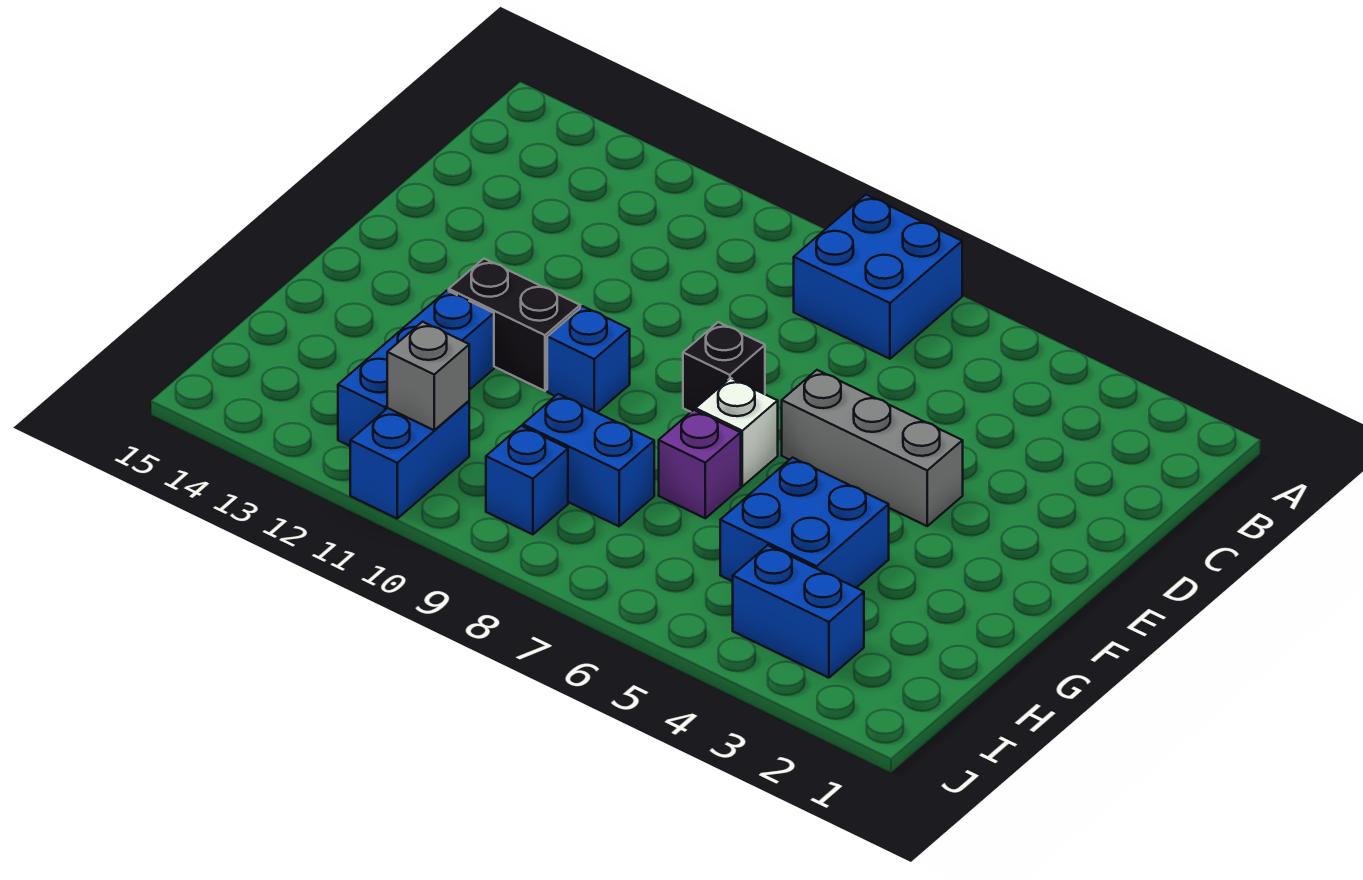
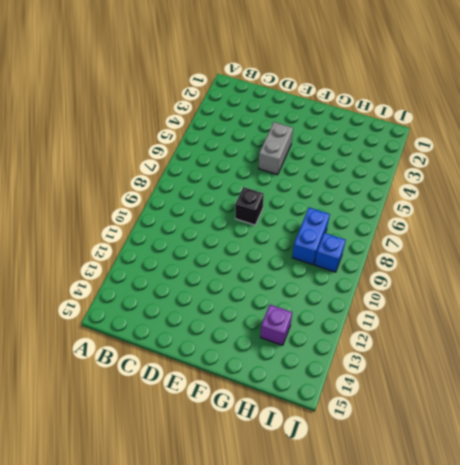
grey brick E4:E5 level 1 -> grey brick E4:E6 level 1
purple brick H13 level 1 -> purple brick G7 level 1
none -> blue brick A7:B8 level 1
none -> white brick F7 level 1
none -> blue brick F10 level 1

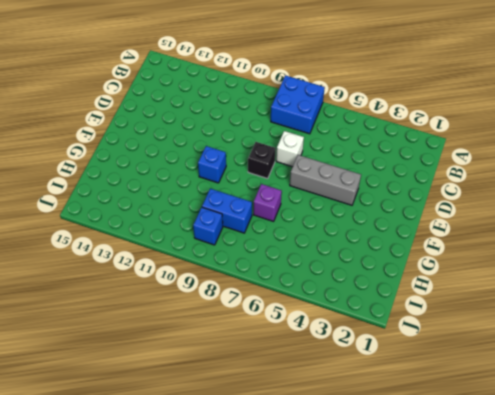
white brick D7 level 1 -> white brick F7 level 1
none -> black brick F11:F12 level 1
none -> blue brick G4:H5 level 1
none -> blue brick G12:I12 level 1

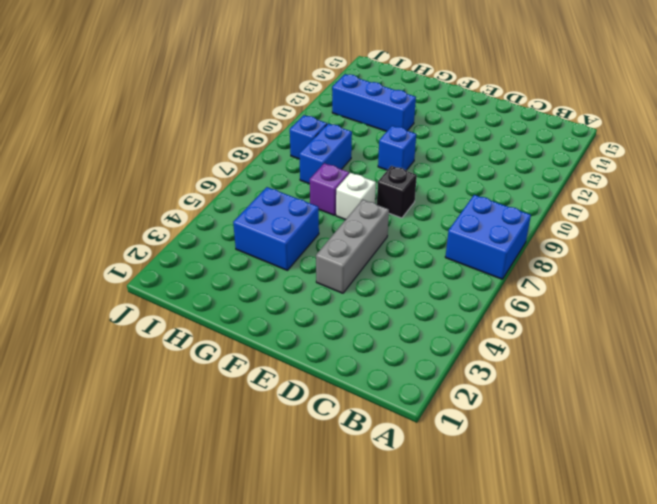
none -> black brick F11:F12 level 1
none -> blue brick I3:I4 level 1
none -> blue brick I11:J11 level 1

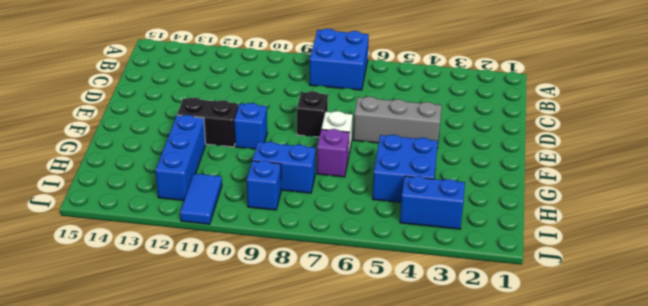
blue tile I11:J11 level 1 -> blue brick I11:J11 level 1
none -> grey brick I11 level 2

